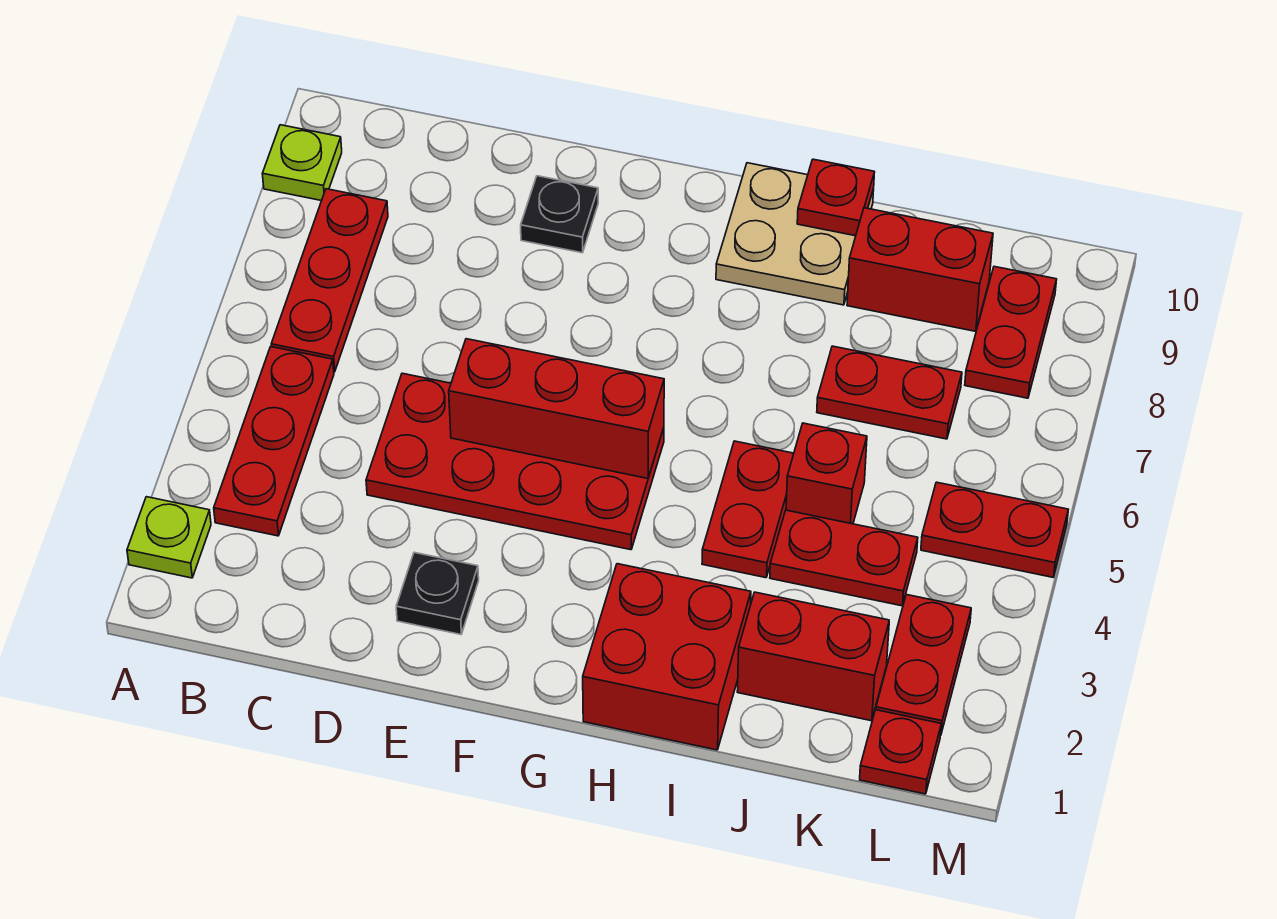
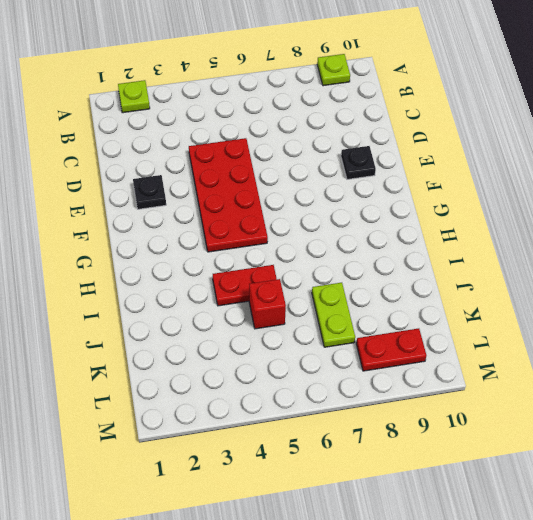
lime plate J7:K7 level 1 -> red plate J7:K7 level 1
none -> red plate B3:B5 level 1
none -> red plate B6:B8 level 1
none -> red brick H1:I2 level 1

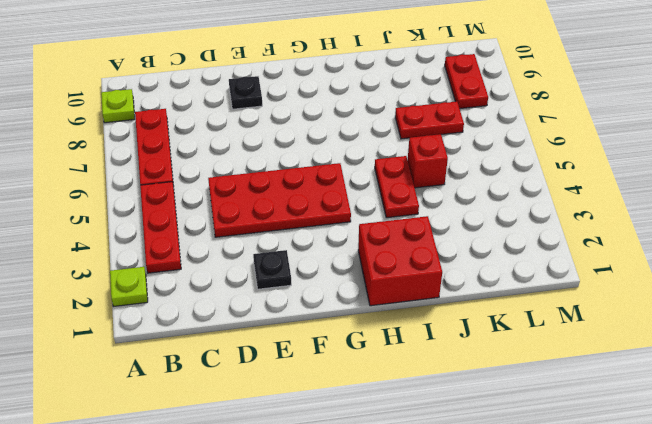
none -> tan plate H9:I10 level 1
none -> red brick J2:K2 level 1
none -> red plate J4:K4 level 1

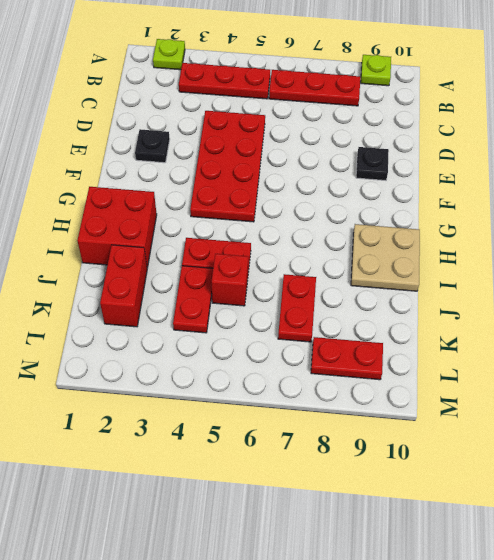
none -> red brick J9:K9 level 1
none -> red plate L1 level 1
none -> red plate L2:L3 level 1

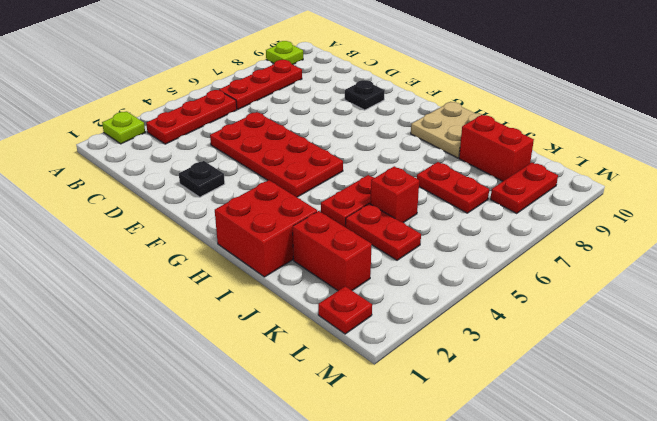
none -> red plate L2:L3 level 1
none -> red plate L5:M5 level 1
none -> red brick E5:G5 level 2

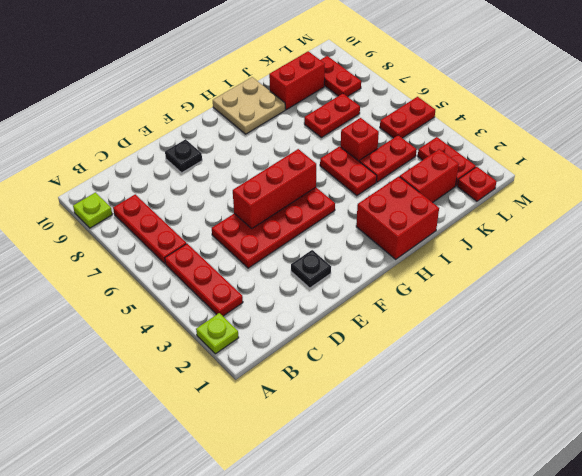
none -> red plate I10 level 2

